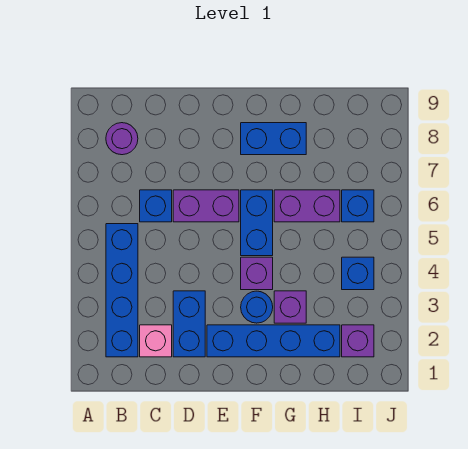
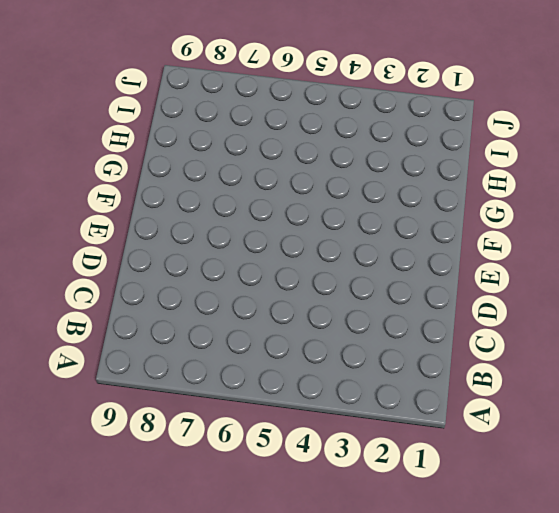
none -> blue brick B2:B5 level 1
none -> purple round brick B8 level 1
none -> pink brick C2 level 1

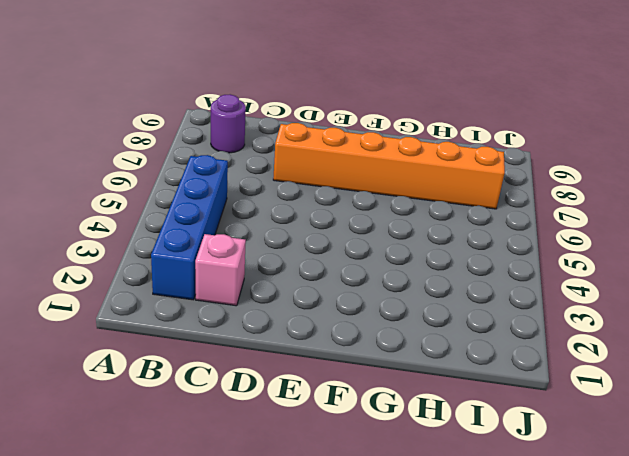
orange brick D7:I7 level 1 -> none
none -> blue brick C6 level 1
none -> blue brick D2:D3 level 1
none -> purple brick D6:E6 level 1

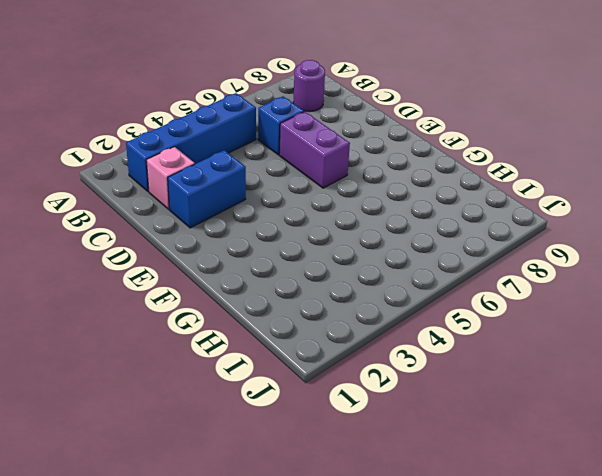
none -> blue brick E2:H2 level 1
none -> blue round brick F3 level 1
none -> purple brick F4 level 1

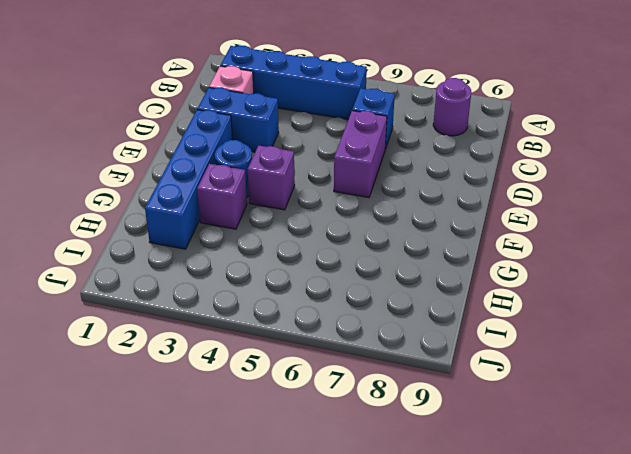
none -> blue brick F5:F6 level 1
none -> blue brick F8:G8 level 1
none -> purple brick G6:H6 level 1

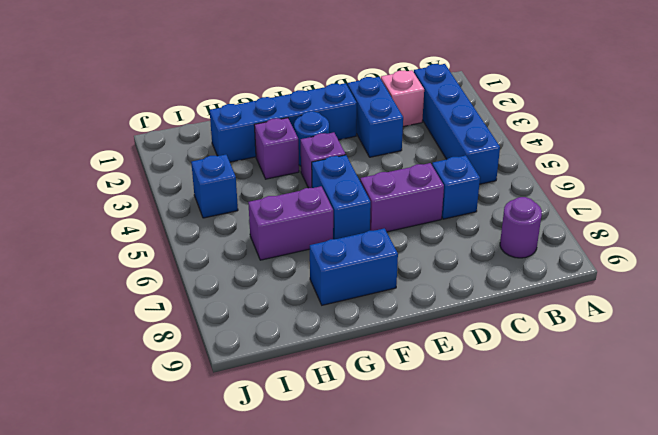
none -> purple brick I2 level 1
none -> blue brick I6 level 1

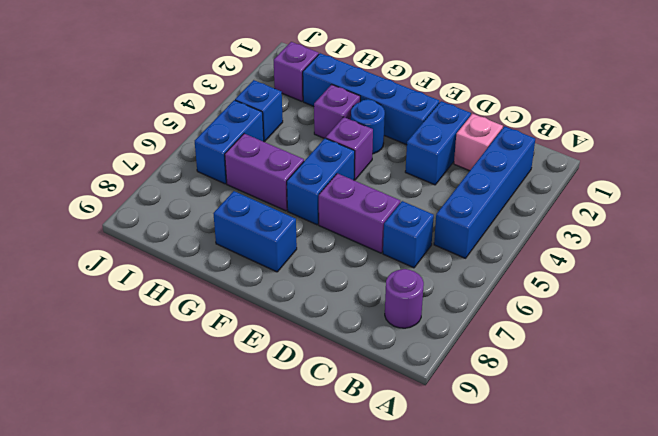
blue brick I5:I6 level 1 -> blue brick I6 level 1

